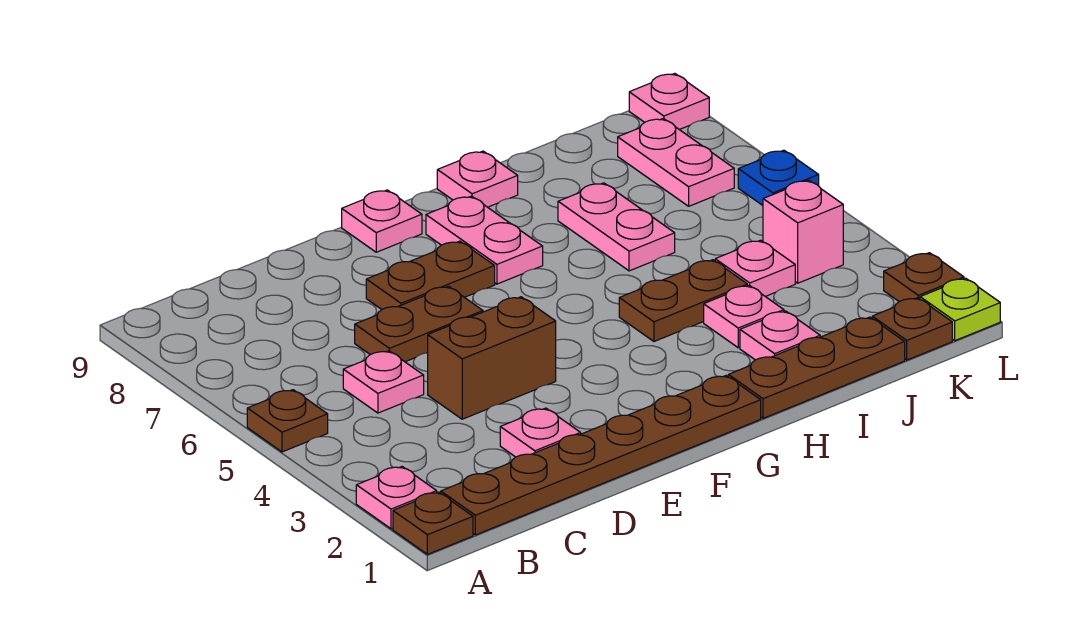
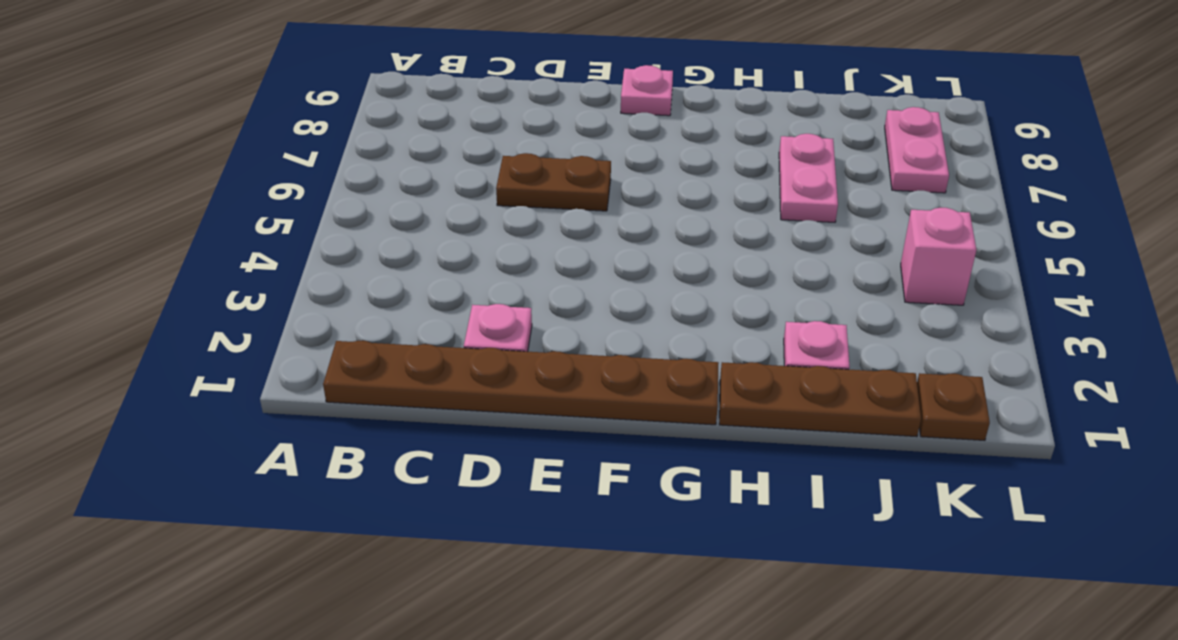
none -> brown plate A1 level 1
none -> pink plate A2 level 1
none -> brown plate A5 level 1

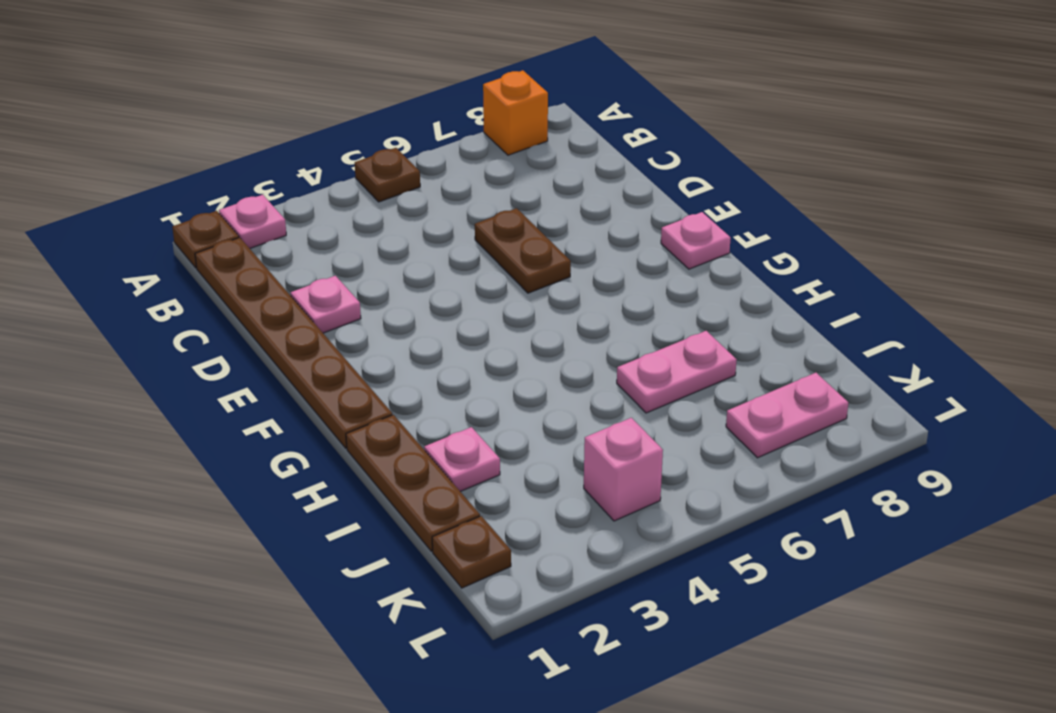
orange brick A8 level 1 -> none
none -> pink plate C5 level 1
none -> brown brick D4:E4 level 1
none -> brown plate E7:F7 level 1

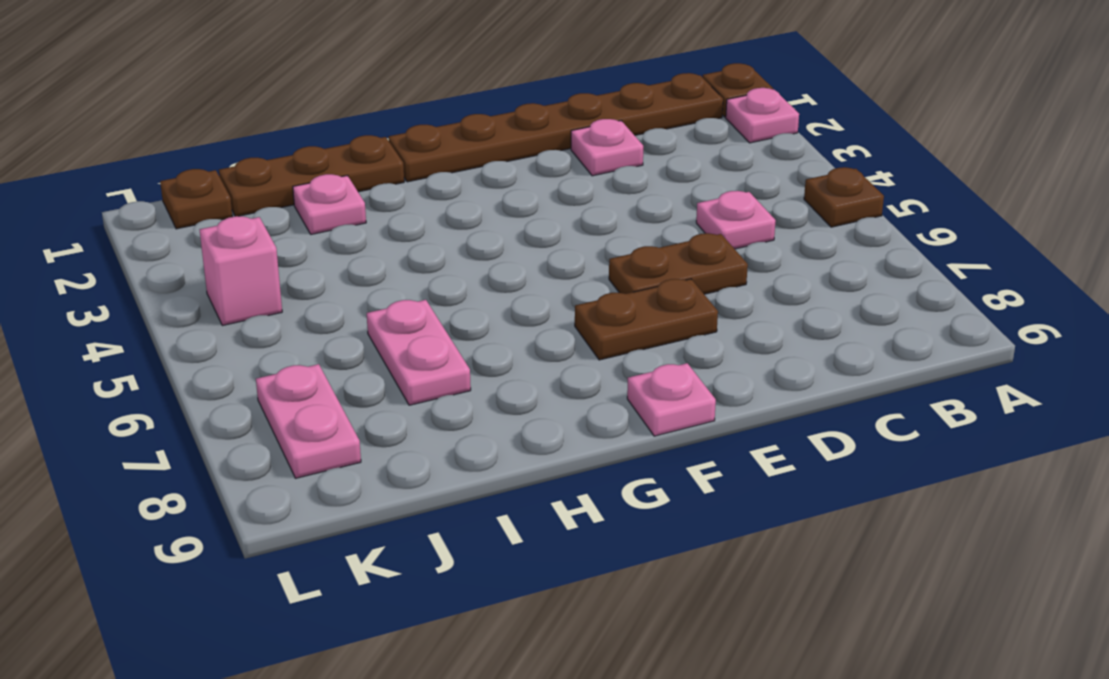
none -> brown brick D4:E4 level 1
none -> pink plate G7:G8 level 1
none -> brown plate H4:I4 level 1

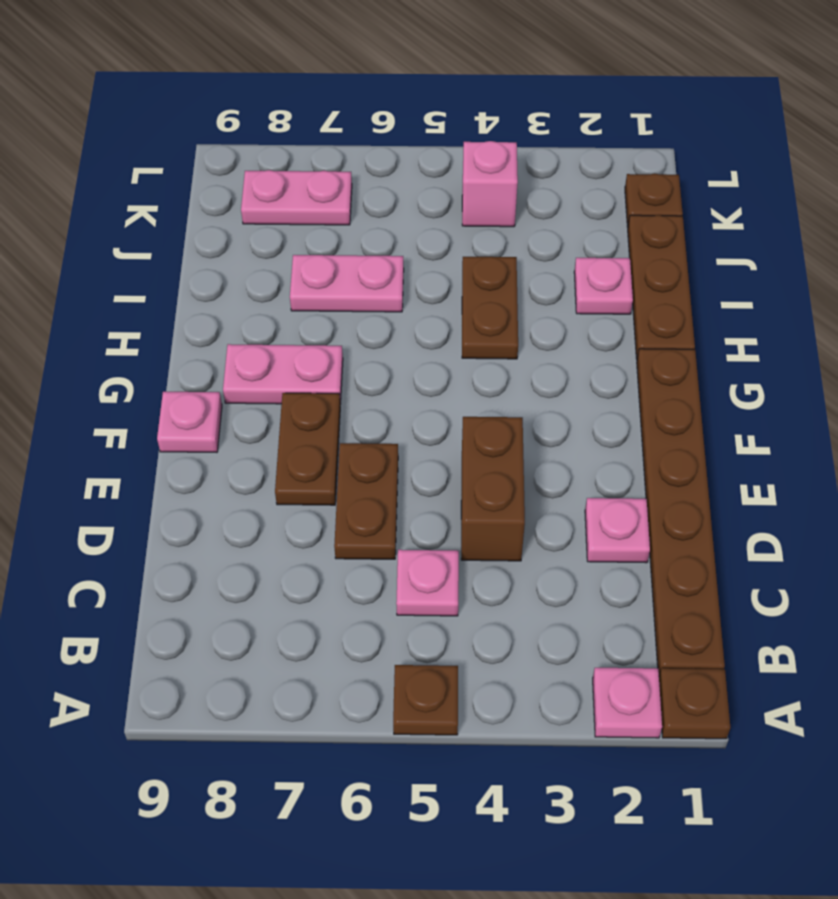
none -> pink plate H9 level 1
none -> pink plate I3 level 1
none -> pink plate J4 level 1

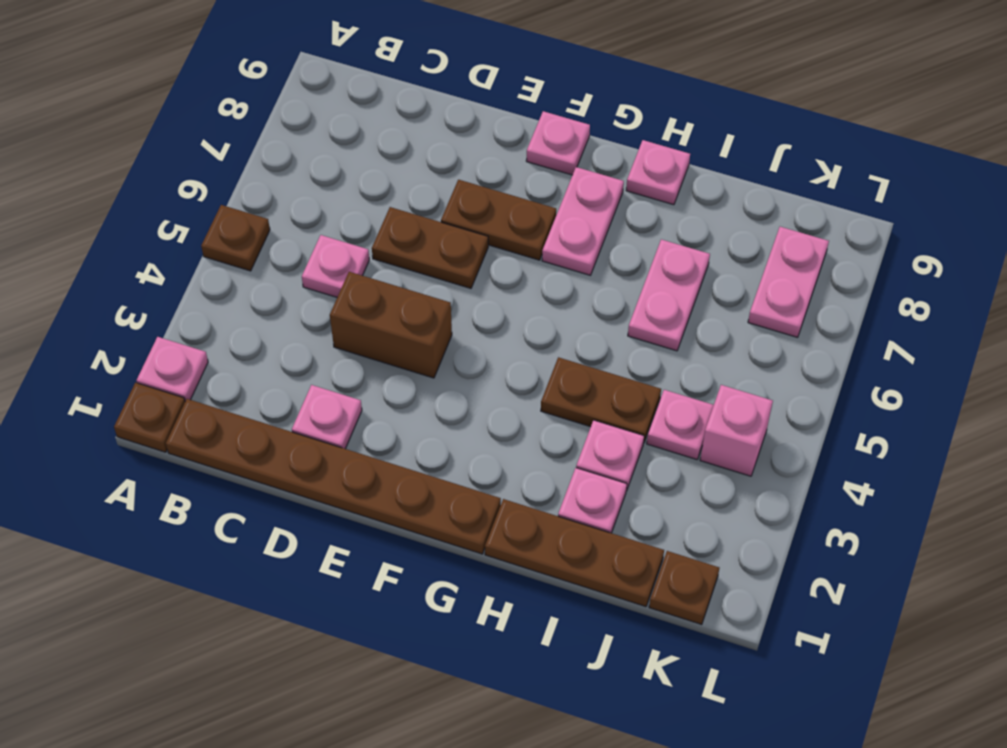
none -> lime plate L1 level 1
none -> brown plate L2 level 1
none -> blue plate L6 level 1

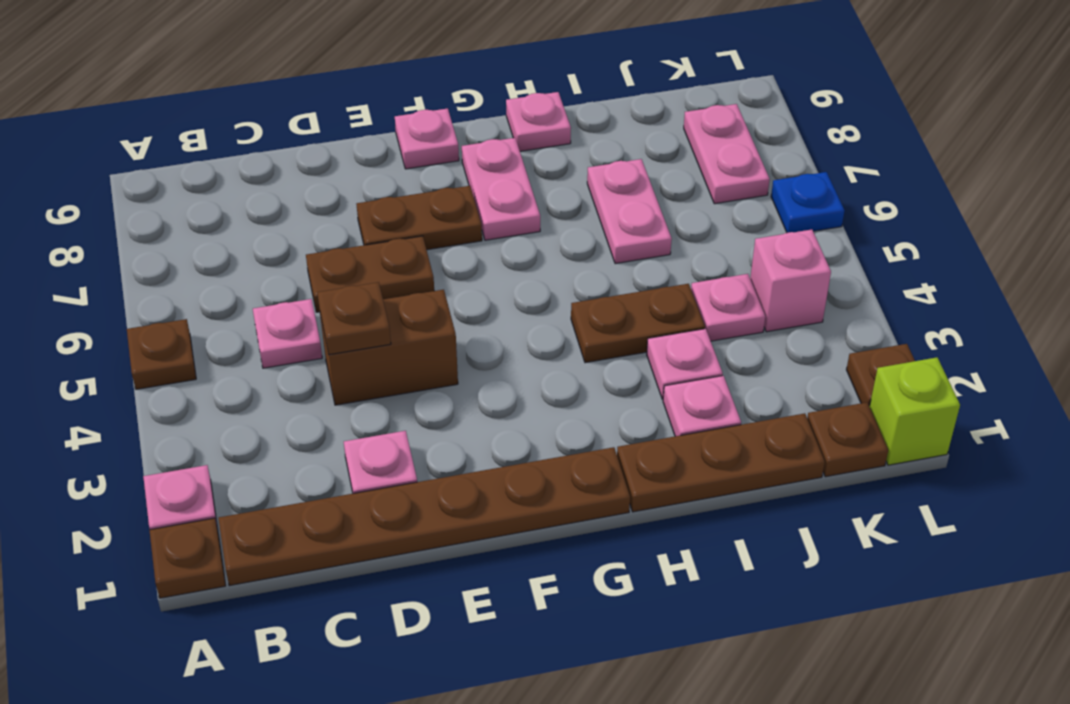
brown plate D4 level 2 -> none
lime brick L1 level 1 -> lime plate L1 level 1
none -> pink plate L9 level 1

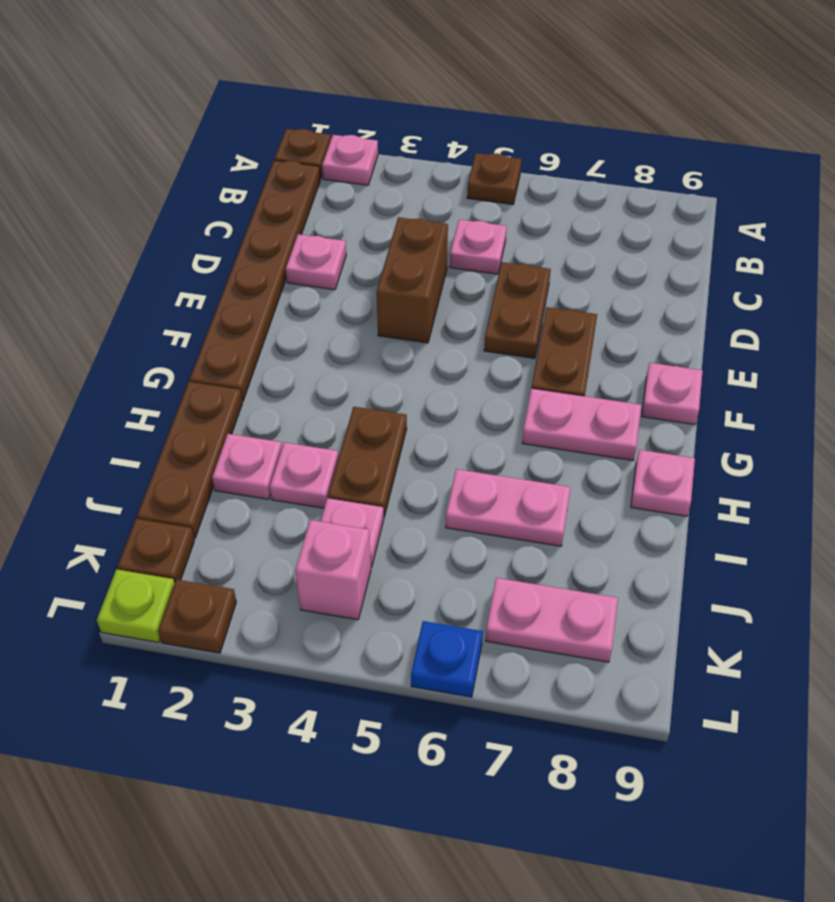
none -> pink plate L9 level 1

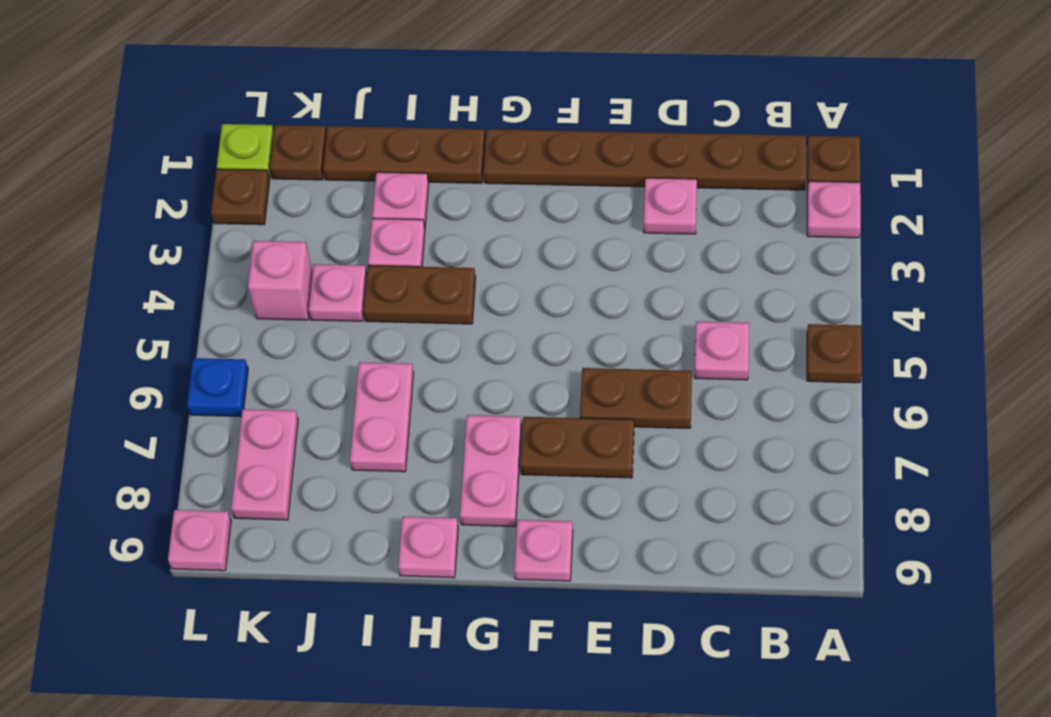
none -> brown brick D4:E4 level 1

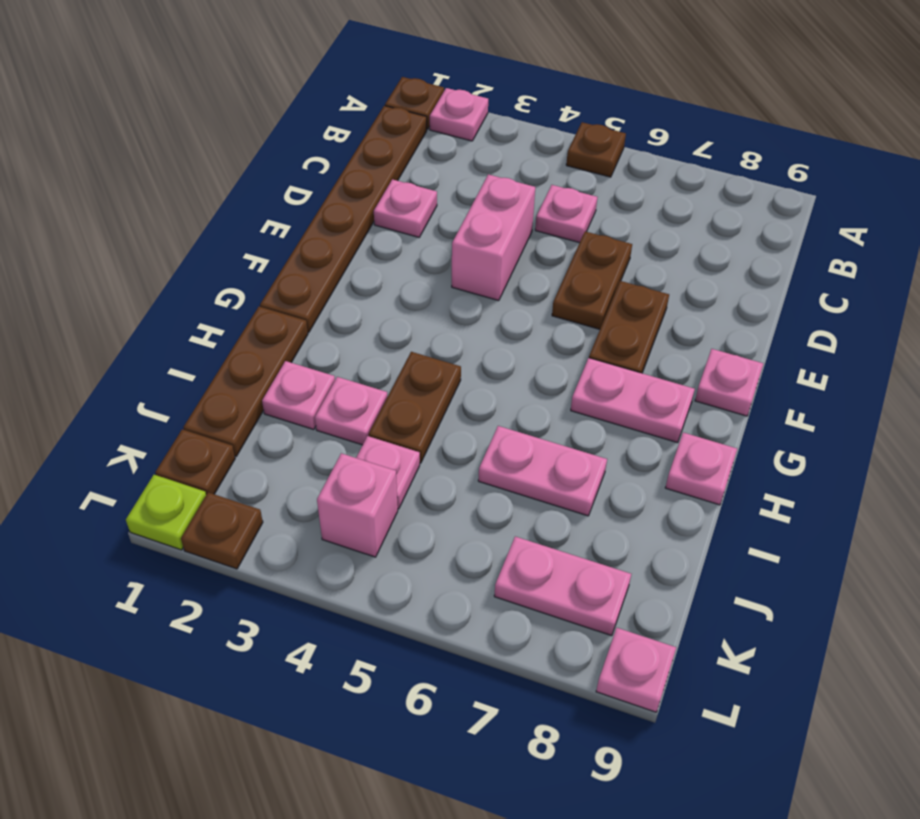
pink brick D4:E4 level 1 -> brown brick D4:E4 level 1
none -> blue plate L6 level 1

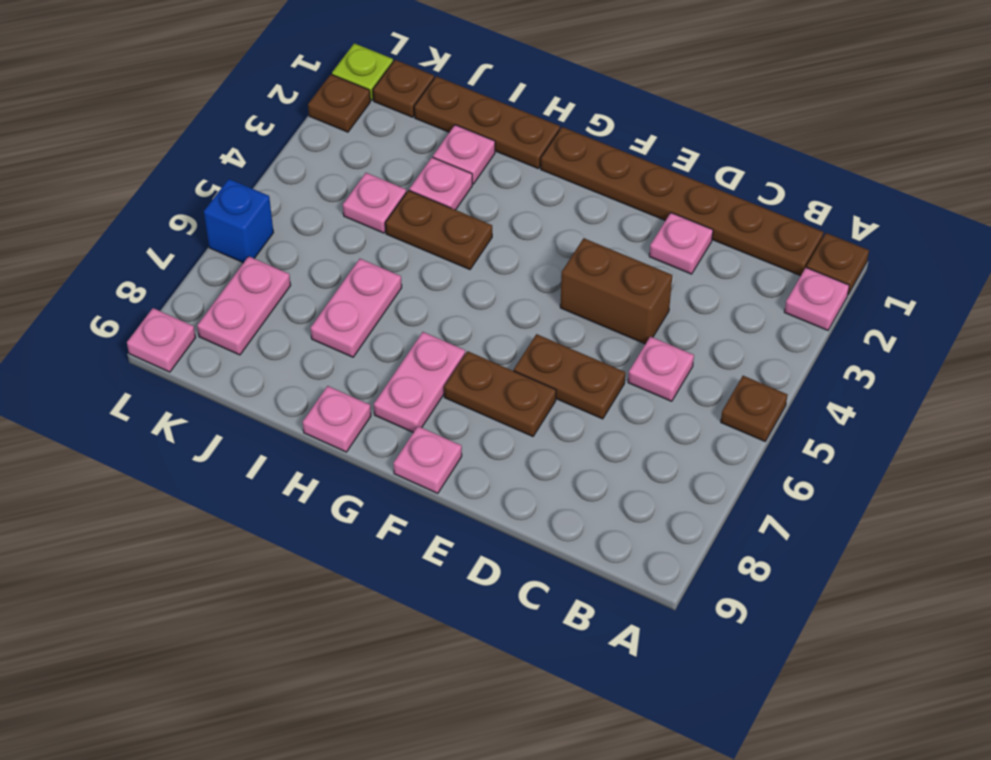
blue brick L6 level 1 -> blue plate L6 level 1
none -> pink brick K4 level 1

